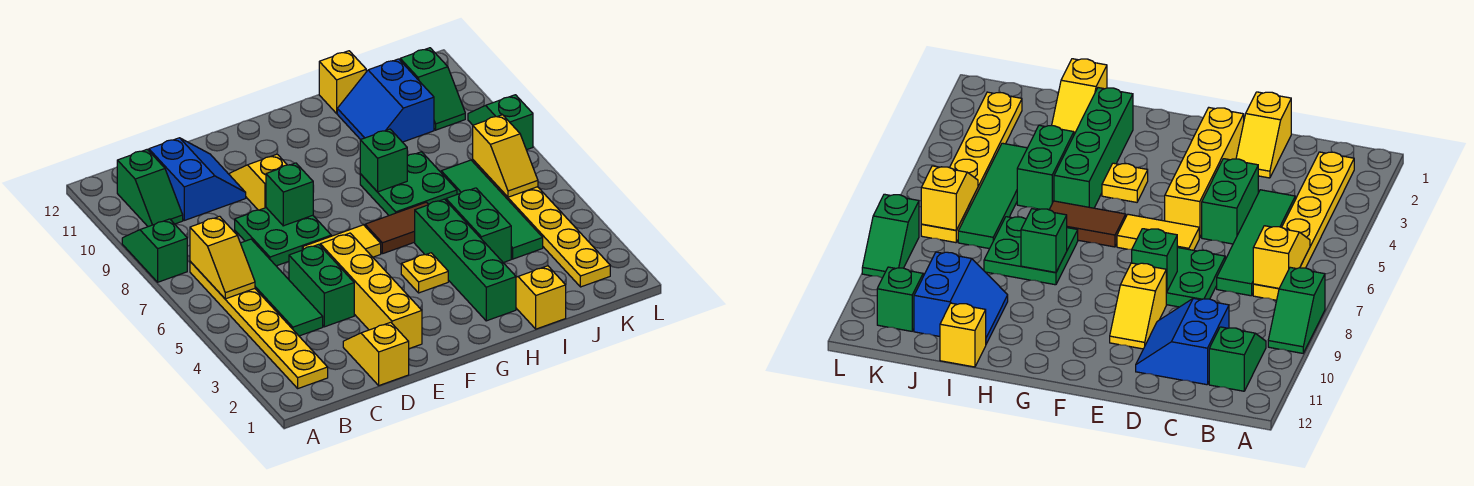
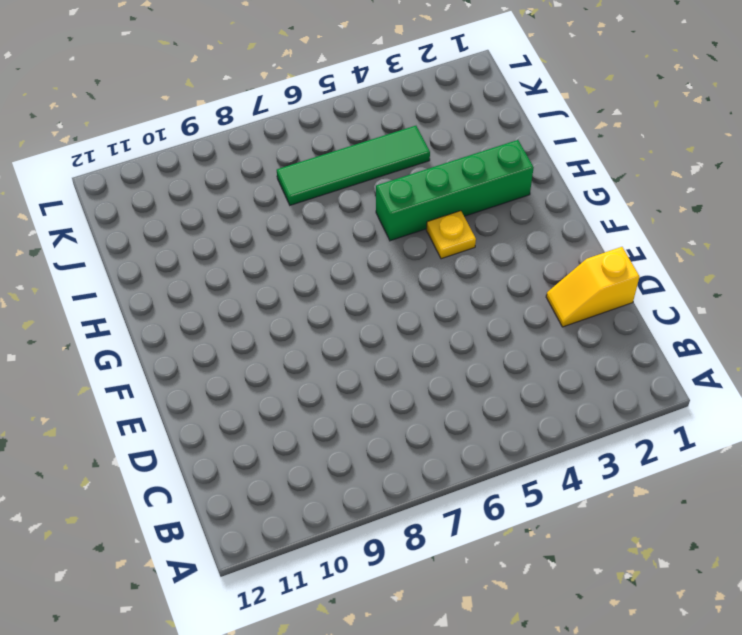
none -> green slope A8:A9 level 1 top 8
none -> yellow plate B2:B7 level 1
none -> green slope B10:B11 level 1 top 11

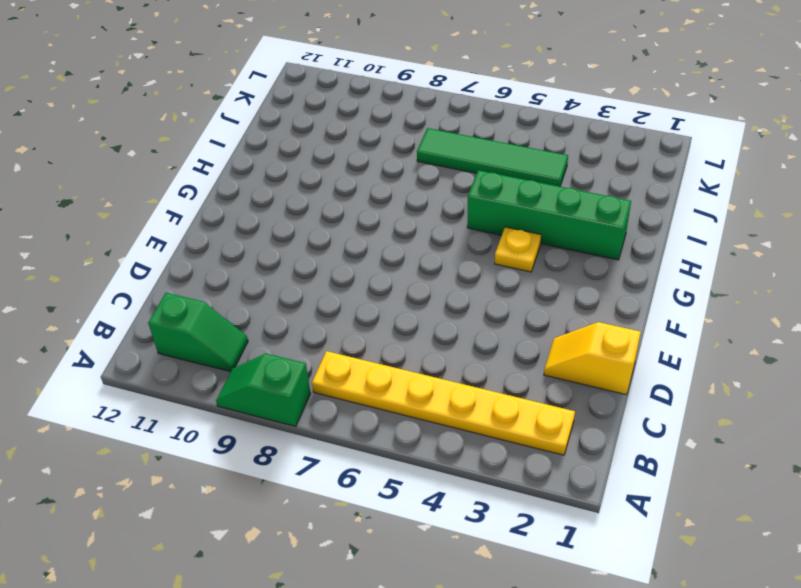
none -> green tile C4:C7 level 1
none -> blue slope C10:D11 level 1 top C
none -> green brick D4:D5 level 1

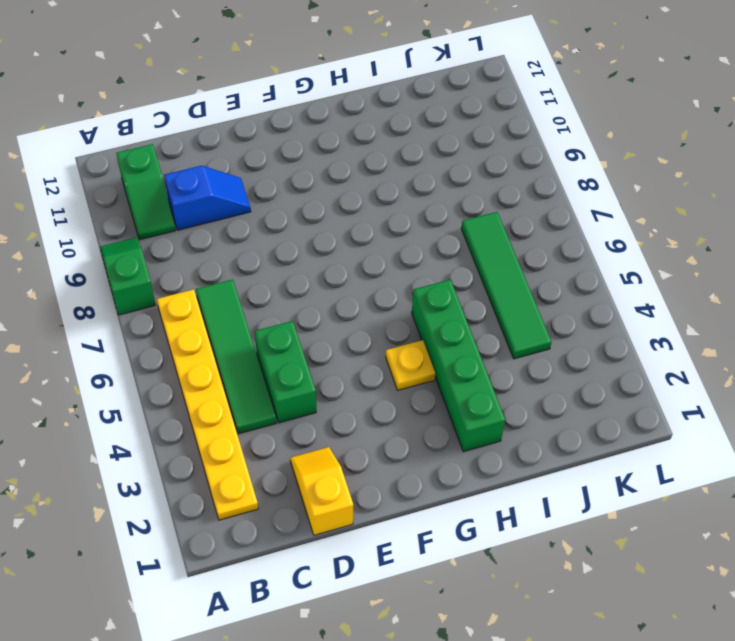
blue slope C10:D10 level 1 top C -> blue slope C10:D11 level 1 top C
none -> green plate D7:E8 level 1
none -> yellow brick E2:E5 level 1
none -> yellow tile E6:F6 level 1

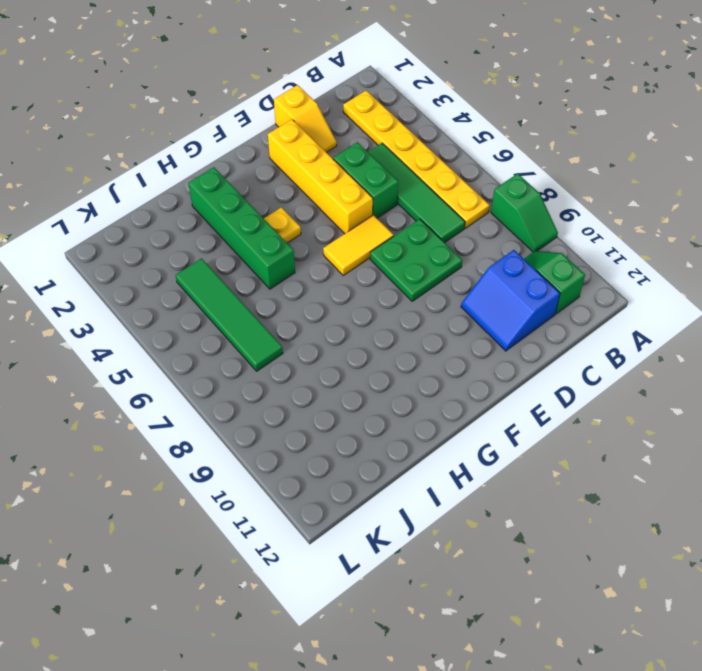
none -> yellow slope E9:E10 level 1 top 9
none -> brown tile G6:H6 level 1
none -> green plate H7:I8 level 1

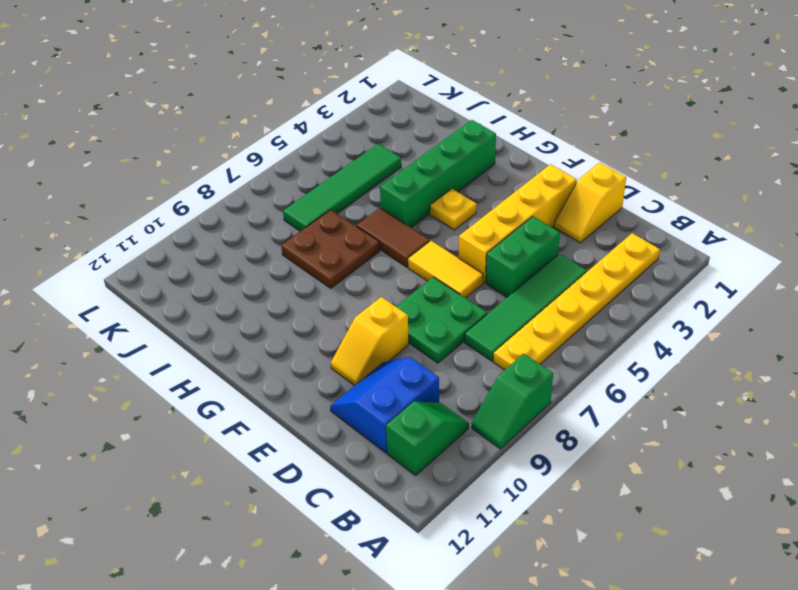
brown plate H7:I8 level 1 -> green plate H7:I8 level 1
none -> yellow slope I1:I2 level 1 top 1
none -> green brick I4:I5 level 1
none -> blue slope I10:J11 level 1 top J

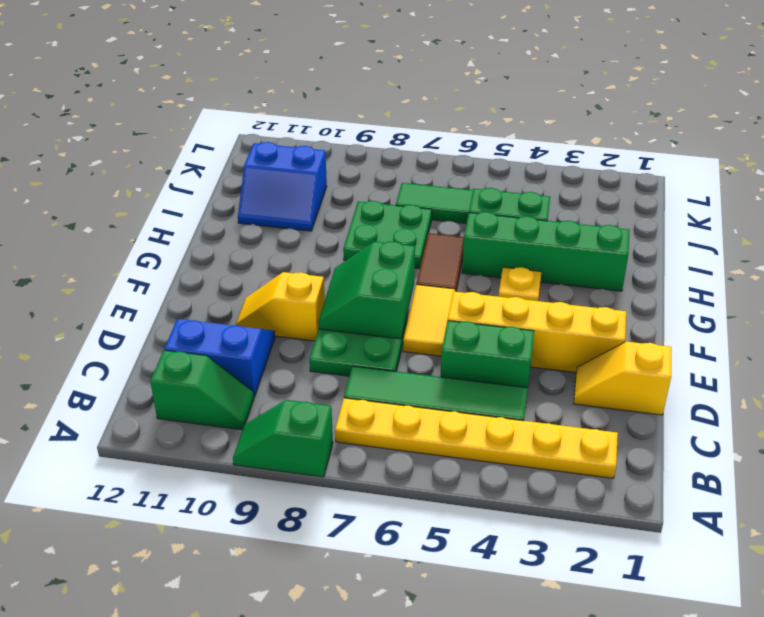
green slope E7:F8 level 2 top 7 -> green brick E8 level 2
none -> yellow slope I1:I2 level 1 top 1
none -> yellow brick I12 level 1
none -> yellow plate K2:K7 level 1

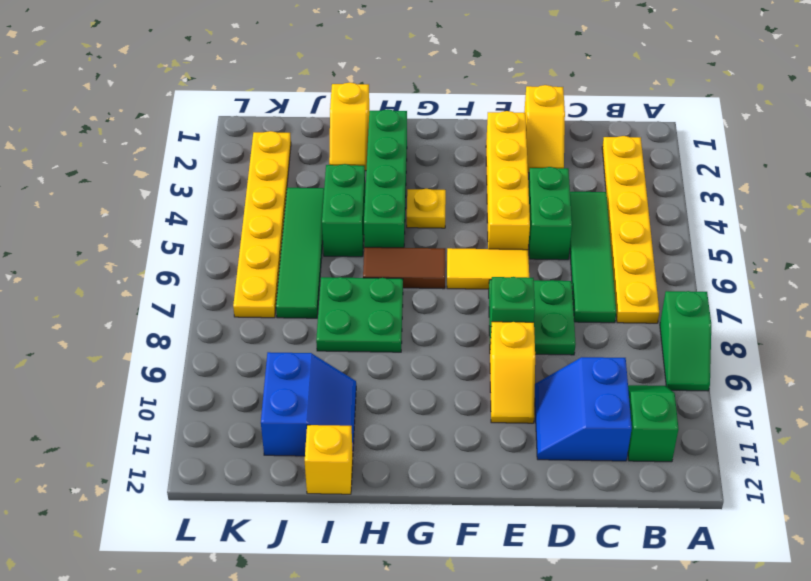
none -> green slope K10:K11 level 1 top 11
none -> green slope L8:L9 level 1 top 8
none -> yellow slope B6:B7 level 2 top 7

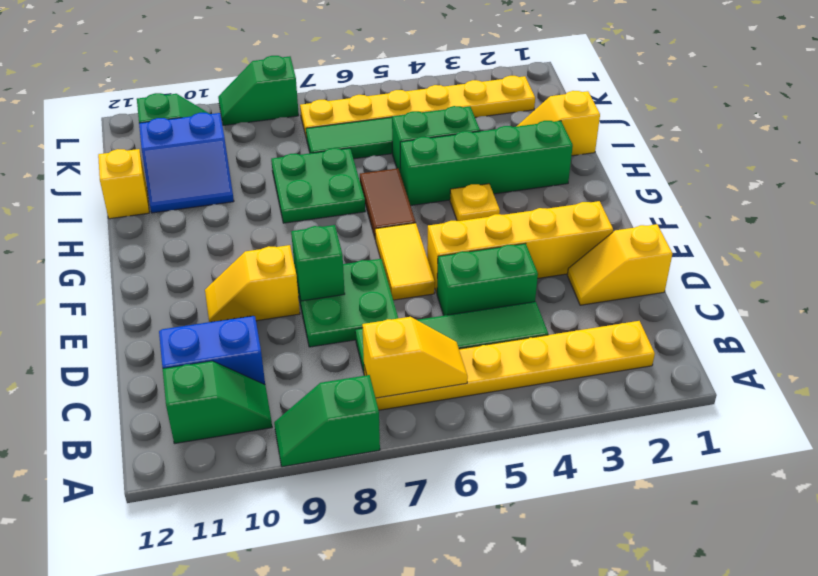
none -> green brick H8 level 2
none -> yellow slope K6:K7 level 2 top 7

